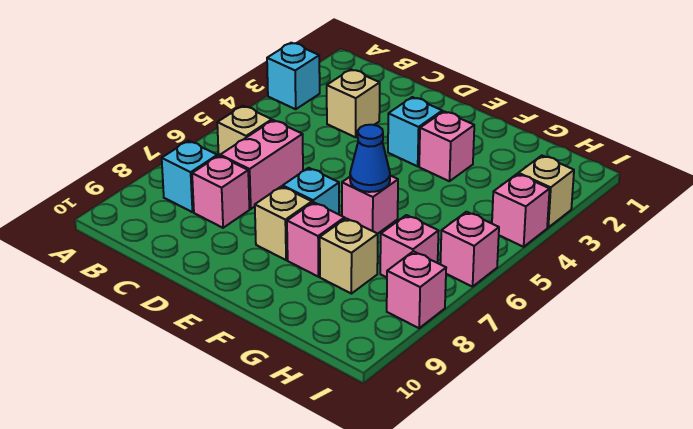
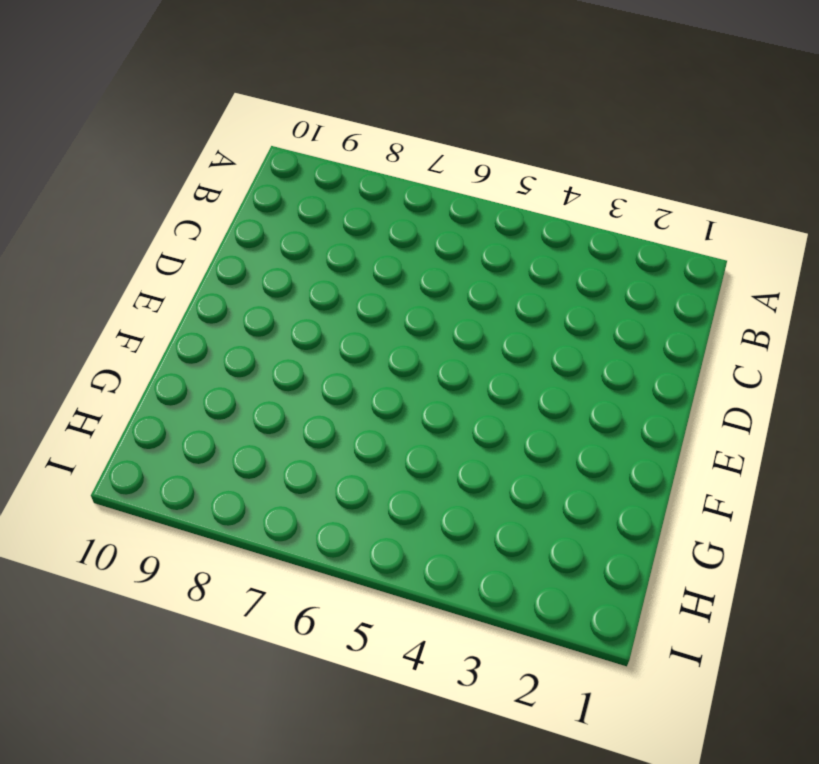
none -> cyan brick A3 level 1
none -> tan brick B6 level 1
none -> cyan brick B8 level 1

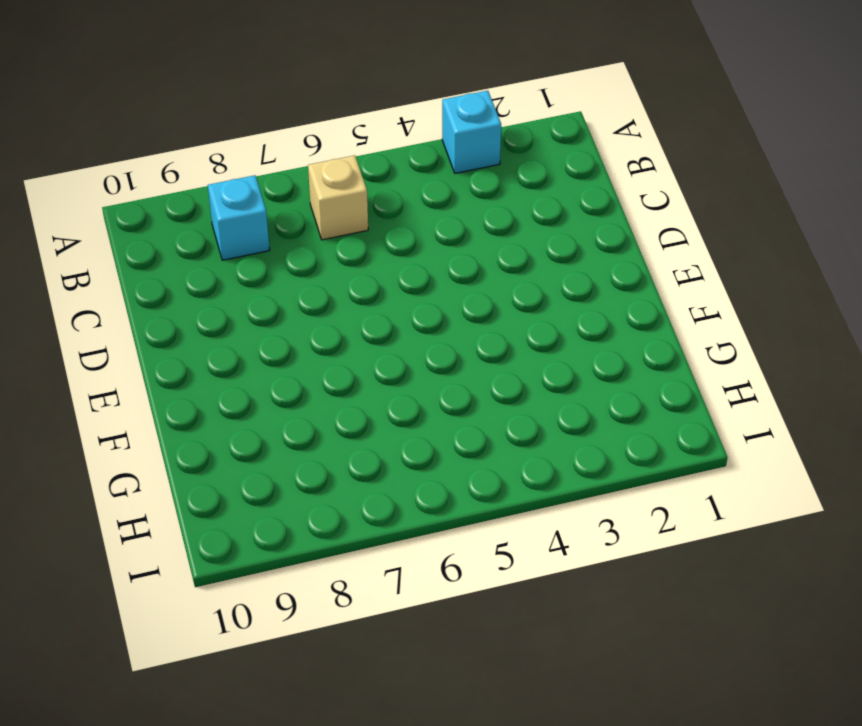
none -> tan brick C3 level 1
none -> pink brick C6:C7 level 1
none -> pink brick C8 level 1

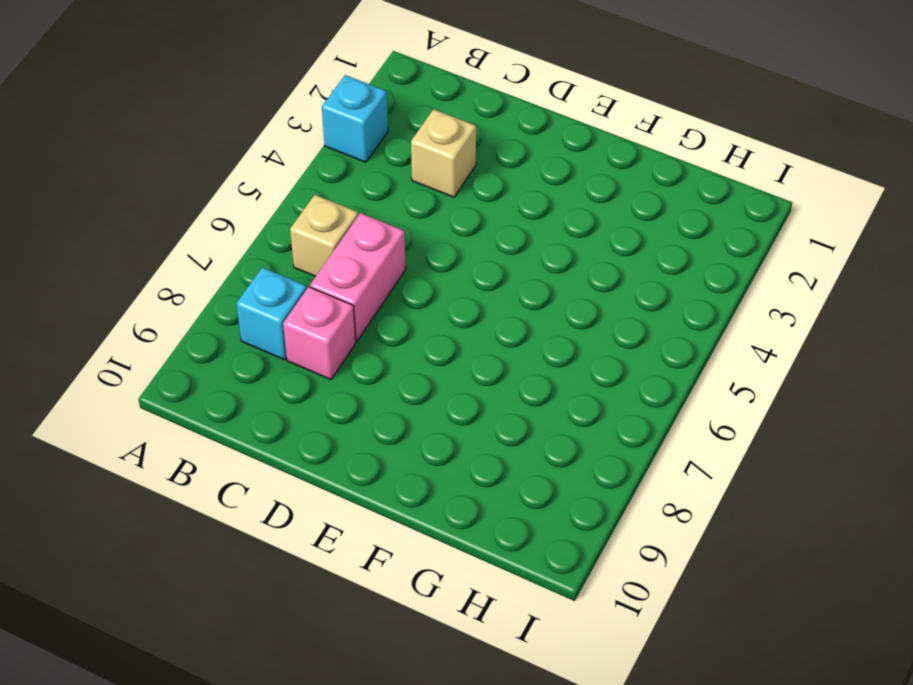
none -> cyan brick E3 level 1
none -> cyan brick E7 level 1
none -> tan brick E8 level 1

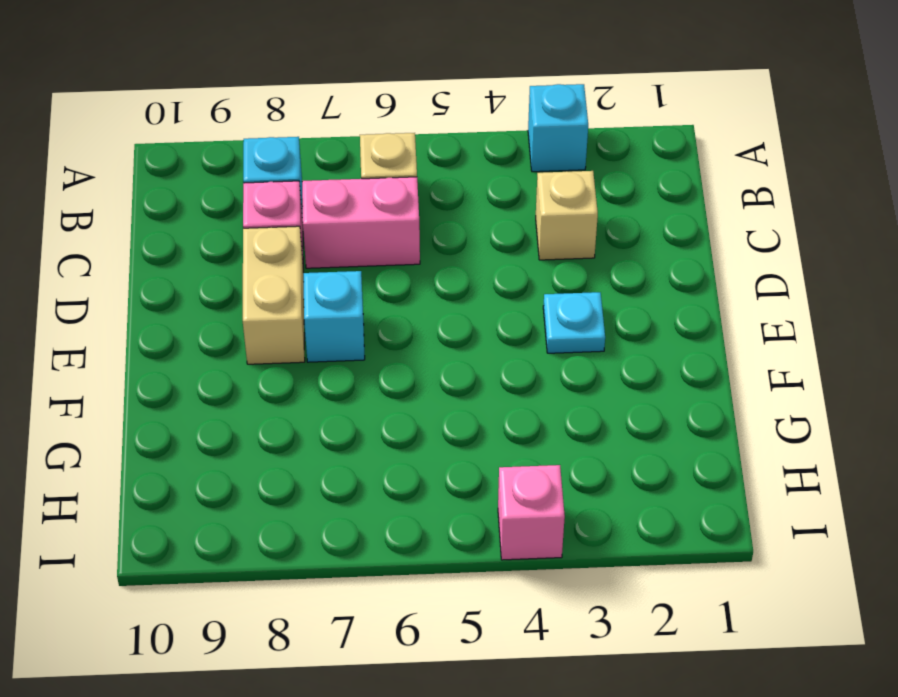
tan brick D8:E8 level 1 -> tan brick E8 level 1
cyan plate E3 level 1 -> cyan brick E3 level 1
none -> pink brick F3 level 1
none -> pink brick F6 level 1
none -> pink brick F8 level 1

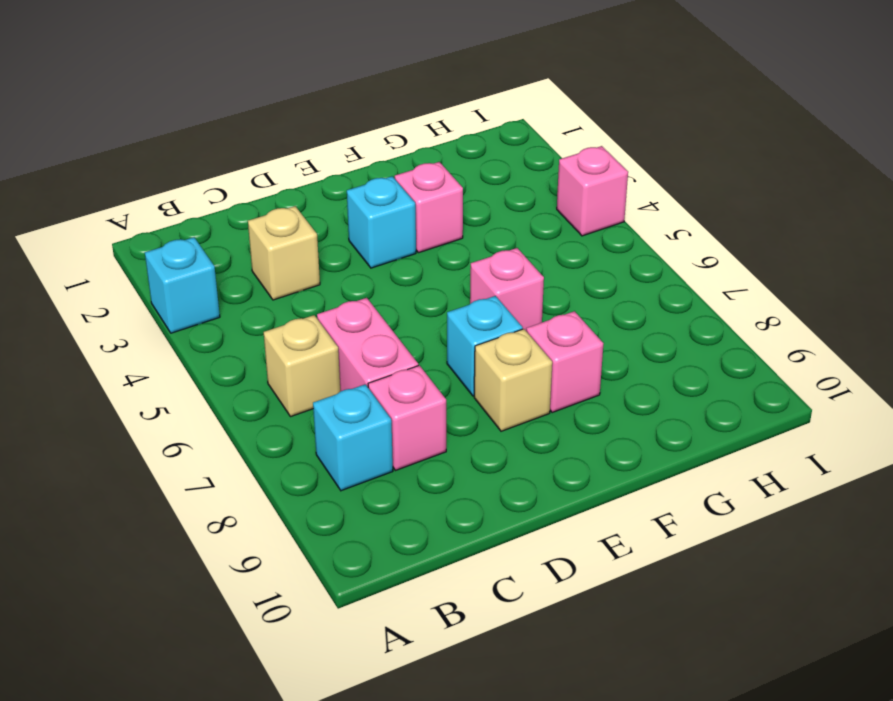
none -> tan brick G8 level 1
none -> pink brick H7 level 1
none -> tan brick I3 level 1

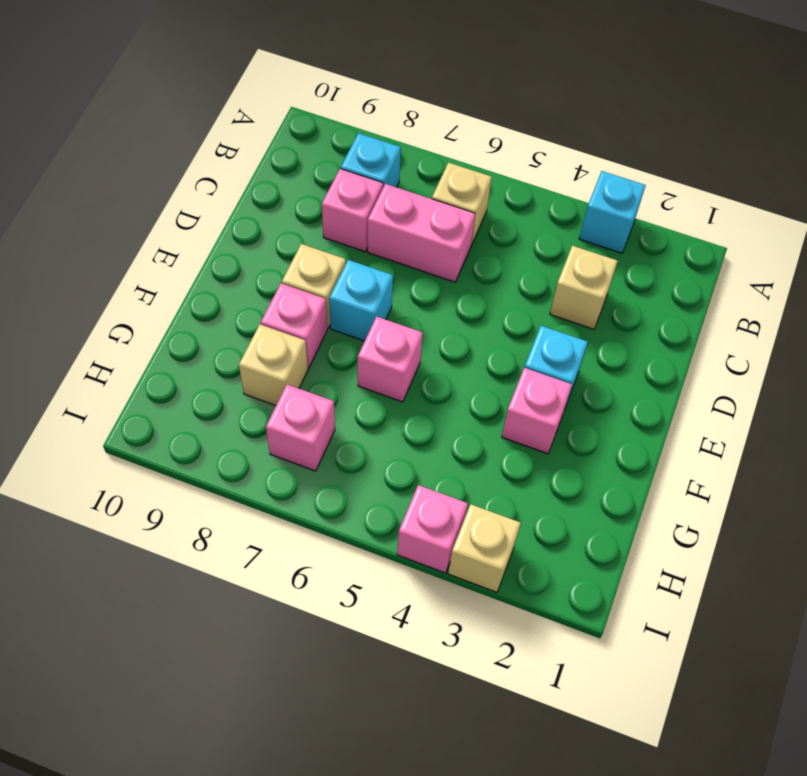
none -> pink brick I6 level 1
none -> pink brick I8 level 1
none -> blue cone F6 level 2

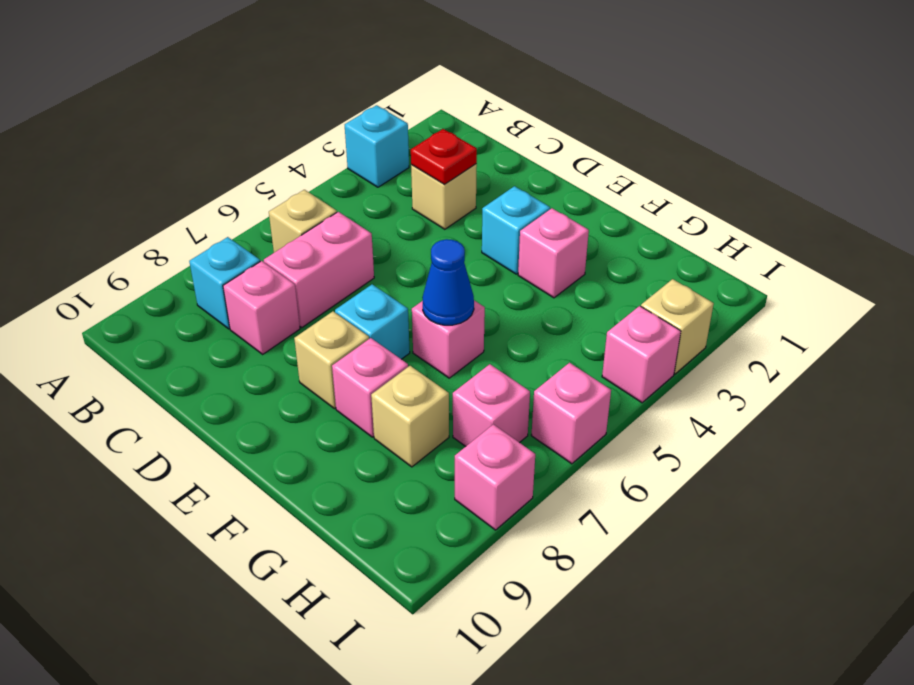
red plate C3 level 2 -> none

